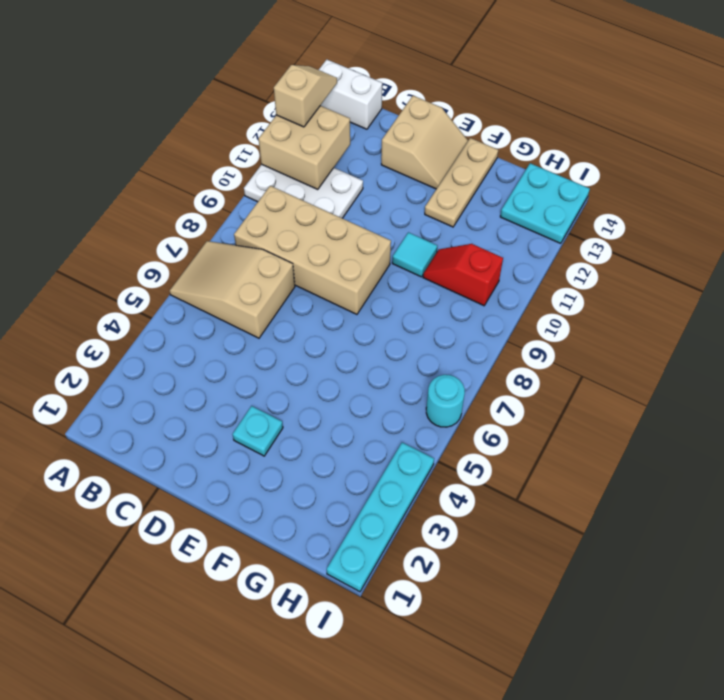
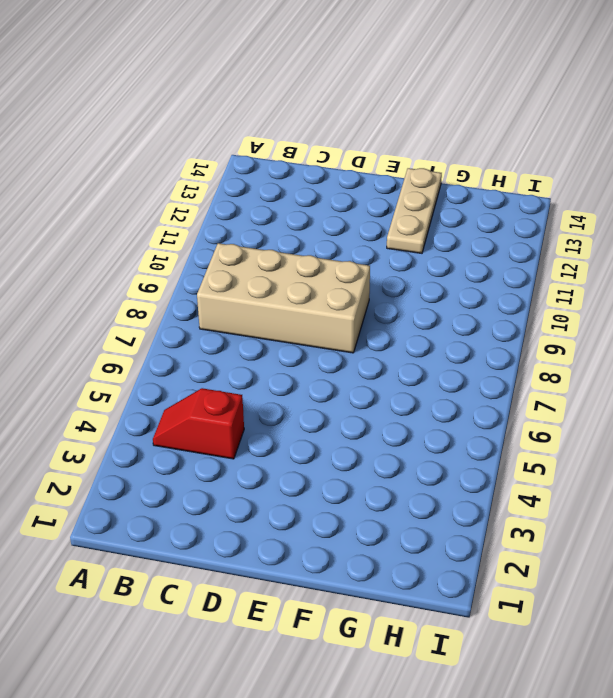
red slope B4:C4 level 1 top C -> red slope G10:H10 level 1 top H
none -> tan slope A6:C7 level 1 top C
none -> white plate A10:C11 level 1
none -> white brick A14:B14 level 1

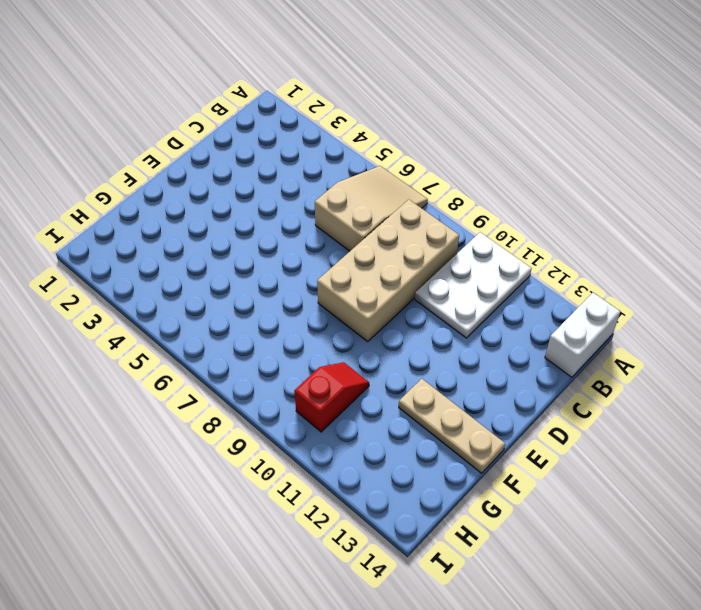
none -> tan slope D13:E14 level 1 top D
none -> cyan plate E3 level 1
none -> cyan tile F10 level 1

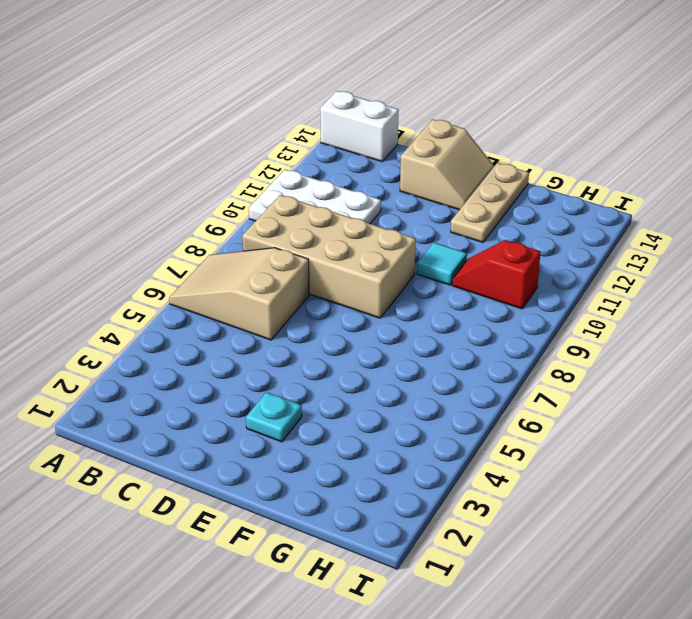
none -> cyan plate H13:I14 level 1
none -> cyan plate I1:I4 level 1
none -> cyan round brick I6 level 1

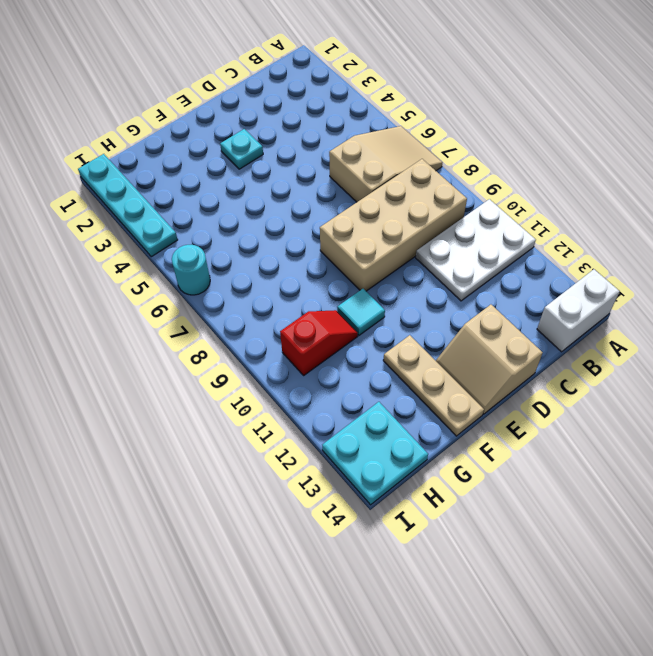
none -> tan brick A11:B12 level 2
none -> tan slope A12:A13 level 3 top 12

